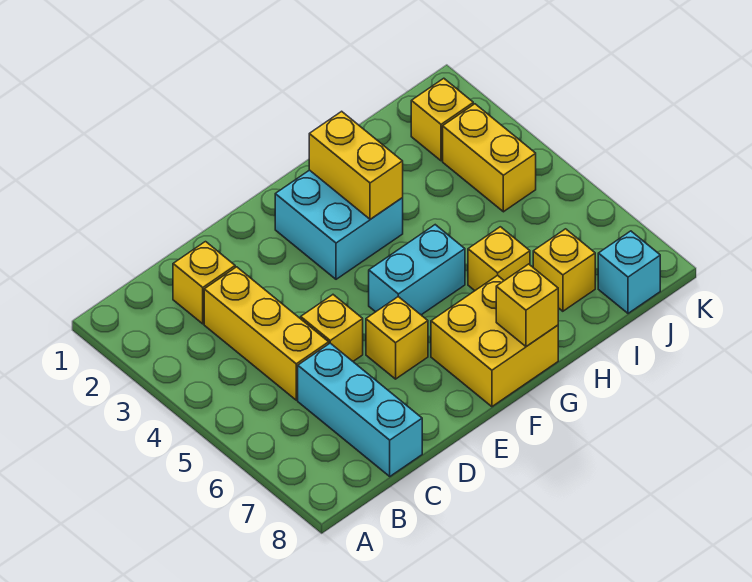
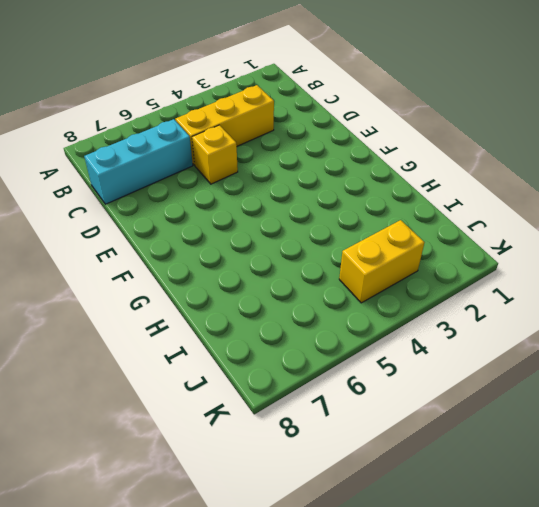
none -> yellow brick C2 level 1
none -> yellow brick E6 level 1
none -> cyan brick F2:G3 level 1

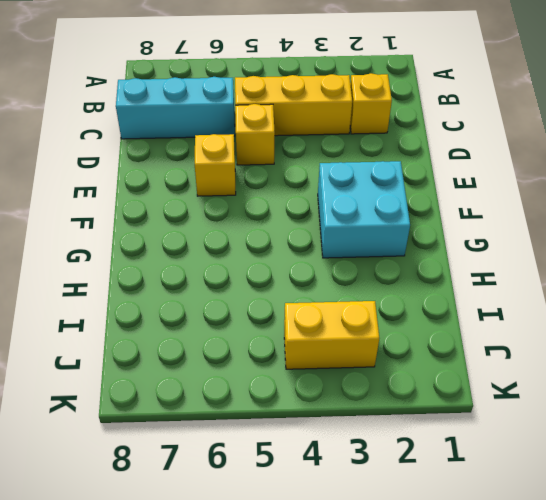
none -> cyan brick F5:G5 level 1
none -> yellow brick F7:G8 level 1
none -> yellow brick H6 level 1

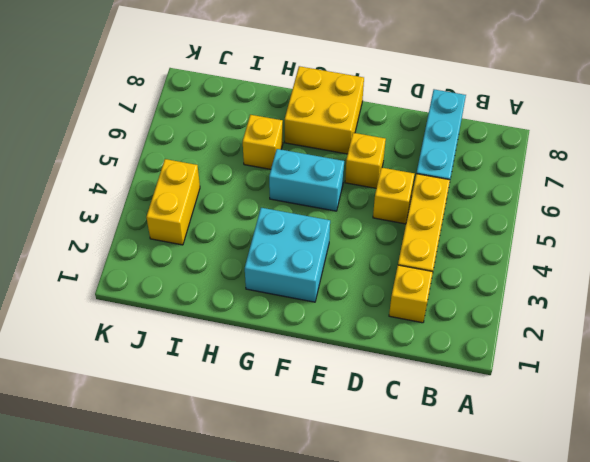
none -> yellow brick I7 level 1
none -> yellow brick J2 level 1
none -> cyan brick J8 level 1

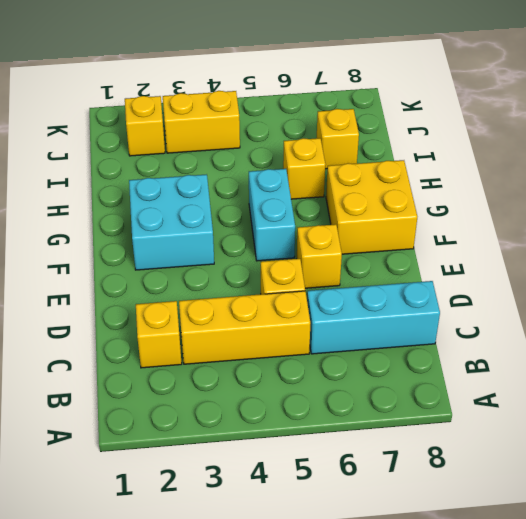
none -> cyan brick J8 level 1
none -> yellow brick G2:G3 level 2
none -> yellow brick G8 level 2

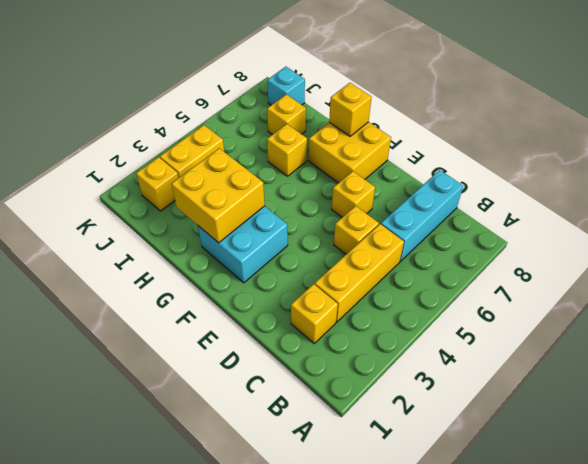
yellow brick G2:H3 level 2 -> yellow brick G2:G3 level 2
none -> cyan brick F5:G5 level 1

